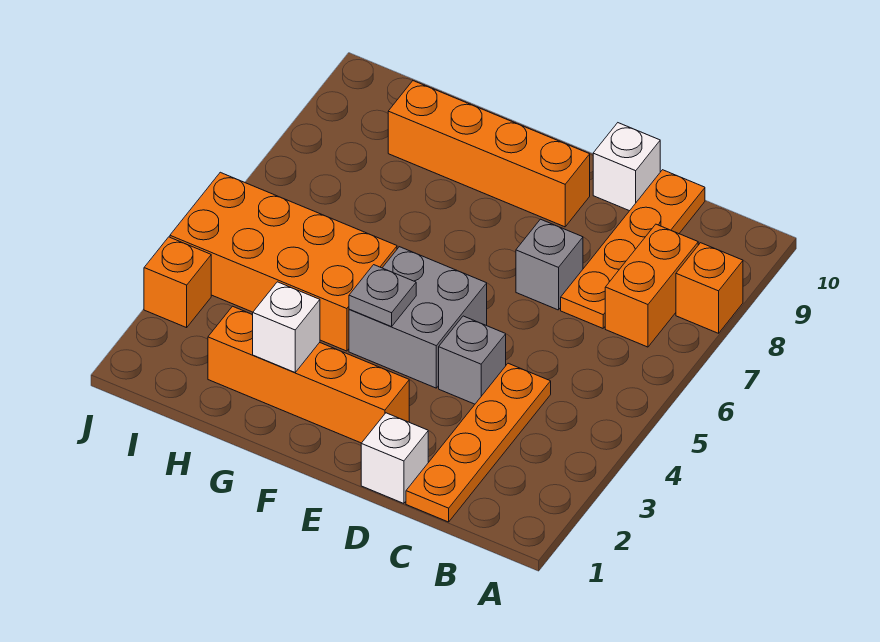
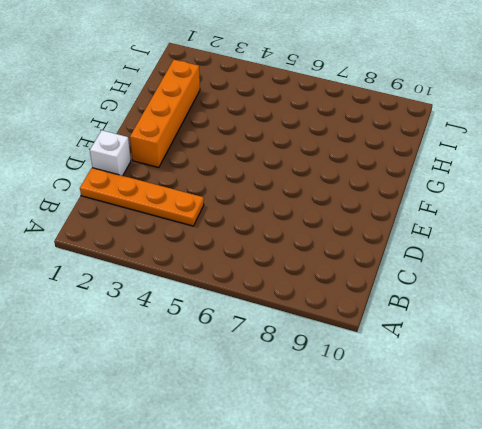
none -> orange brick A8 level 1
none -> orange brick B7:B8 level 1
none -> orange plate C7:C10 level 1

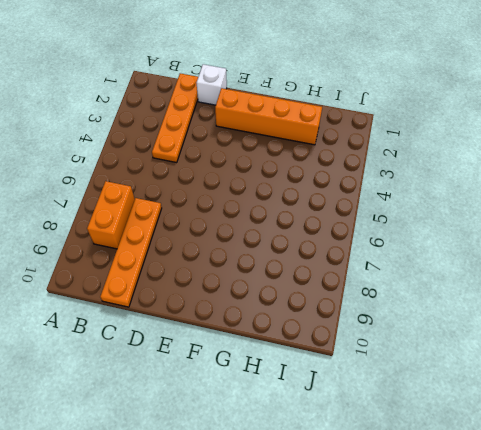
none -> orange brick A8 level 1
none -> grey brick D4 level 1
none -> grey brick D7 level 1

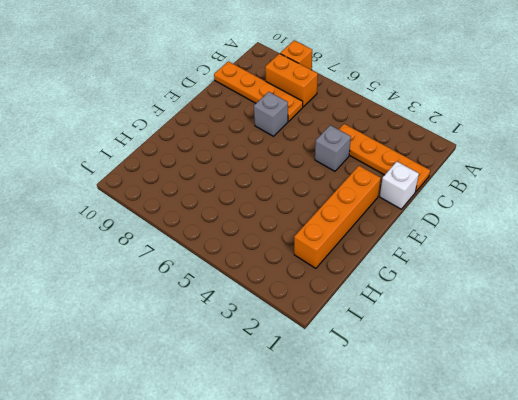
none -> white brick D10 level 1
none -> grey brick E4:F5 level 1
none -> orange brick E9:H9 level 1

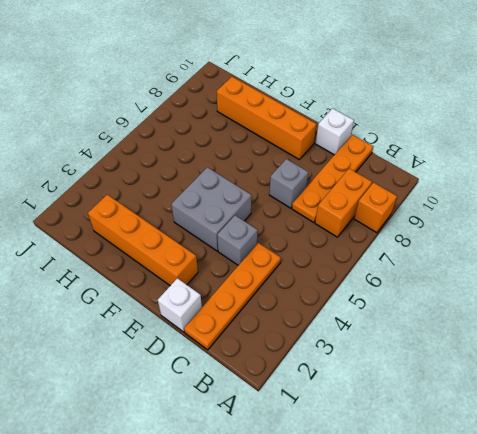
none -> orange brick G4:J5 level 1
none -> orange brick J3 level 1
none -> grey plate F4 level 2

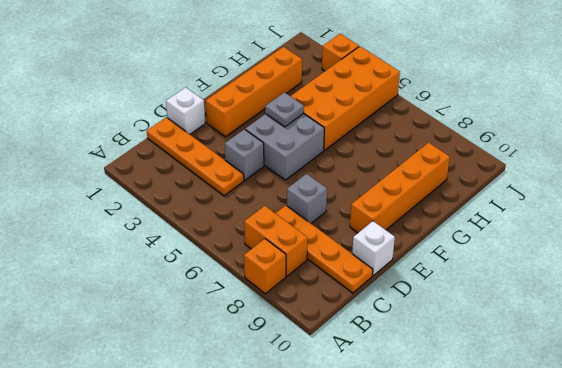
none -> white brick G2 level 2

